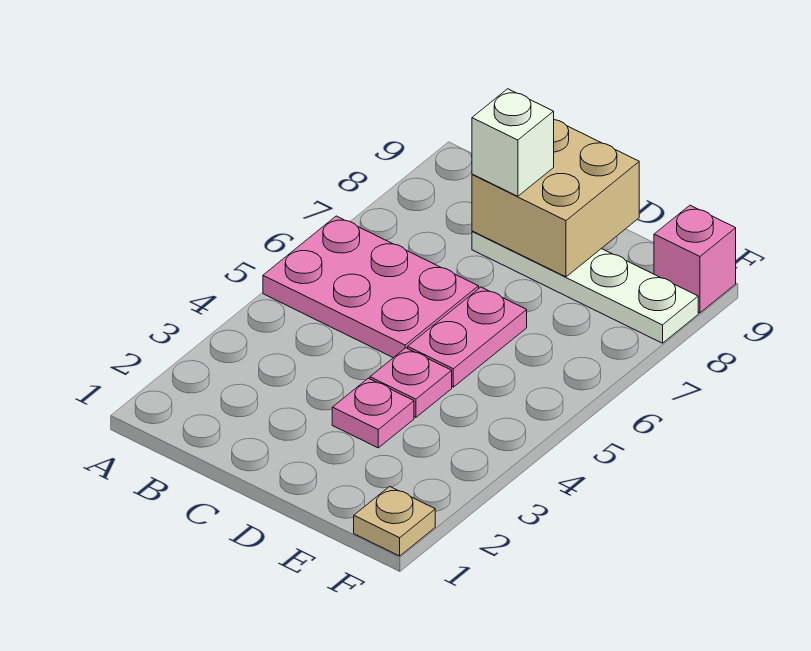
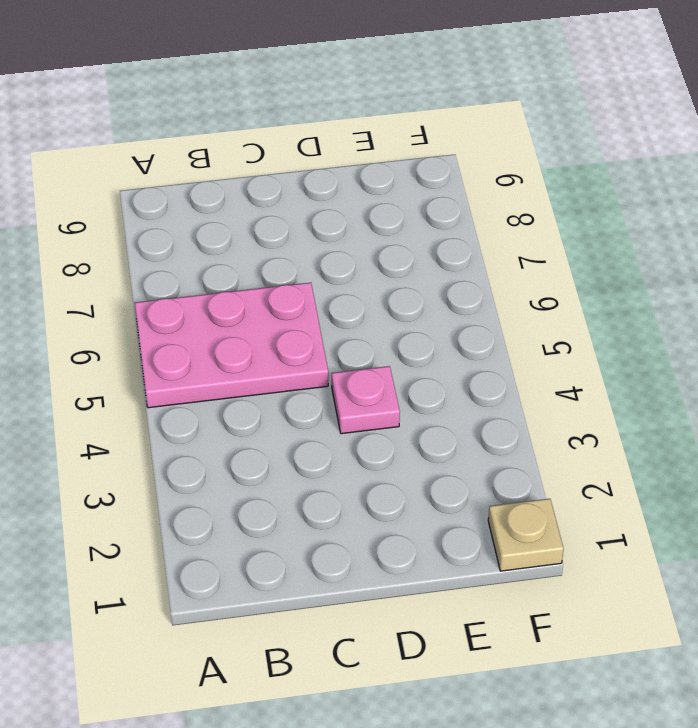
none -> white plate C8:F8 level 1
none -> pink plate D3 level 1

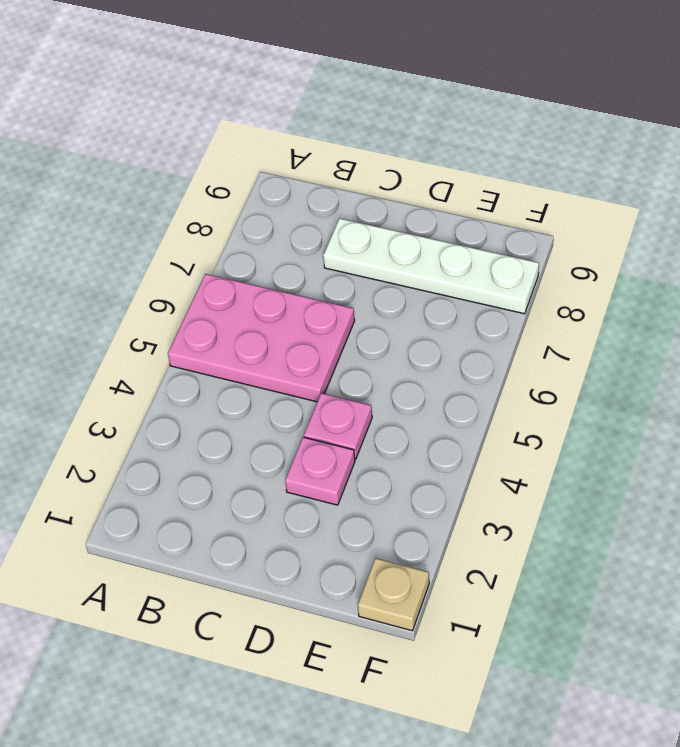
none -> pink plate D5:D6 level 1
none -> pink brick F9 level 1

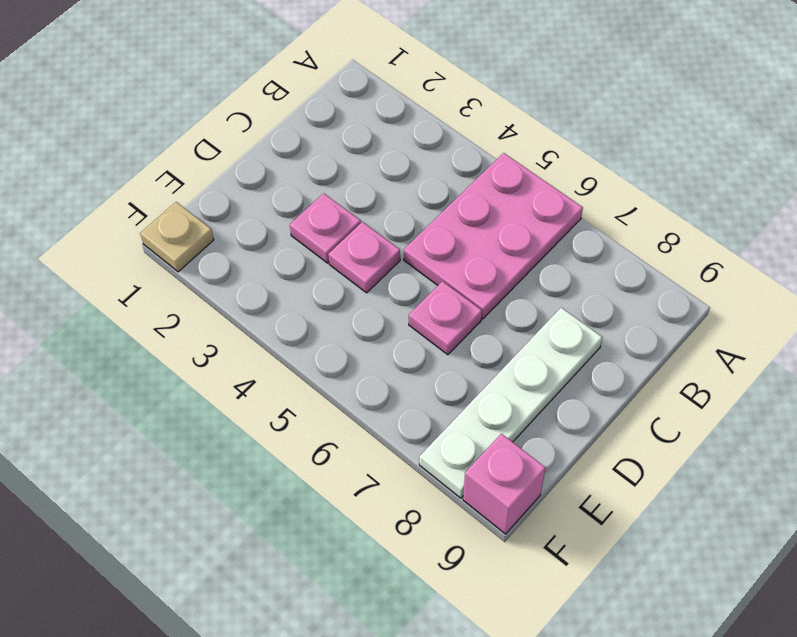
pink plate D6 level 1 -> pink plate D5:D6 level 1
none -> tan brick C8:D9 level 2
none -> white brick C8 level 3

